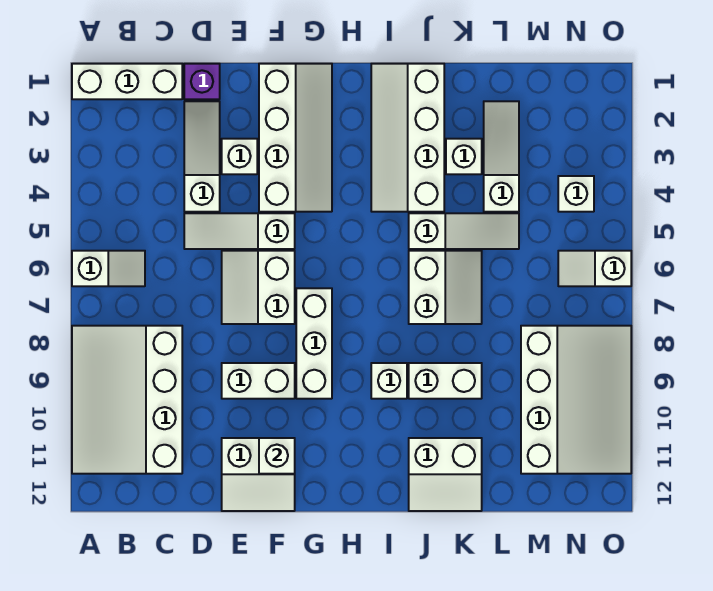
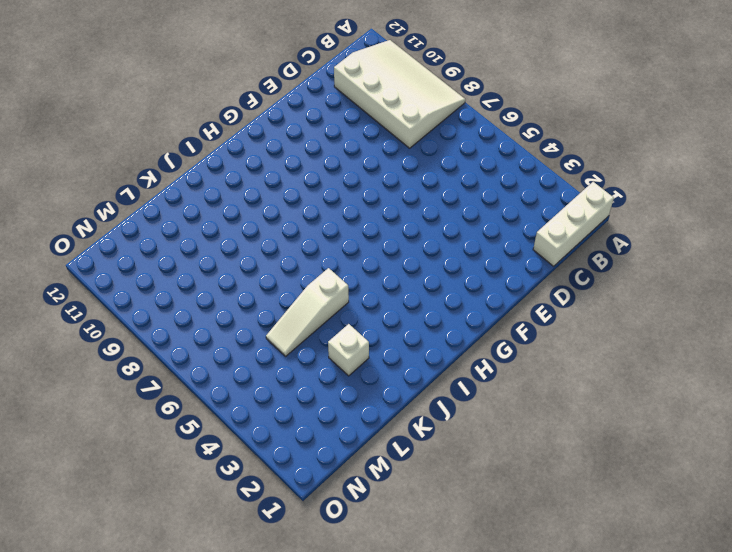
none -> white slope A6:B6 level 1 top A
none -> purple brick D1 level 1
none -> white slope D2:D4 level 1 top 4

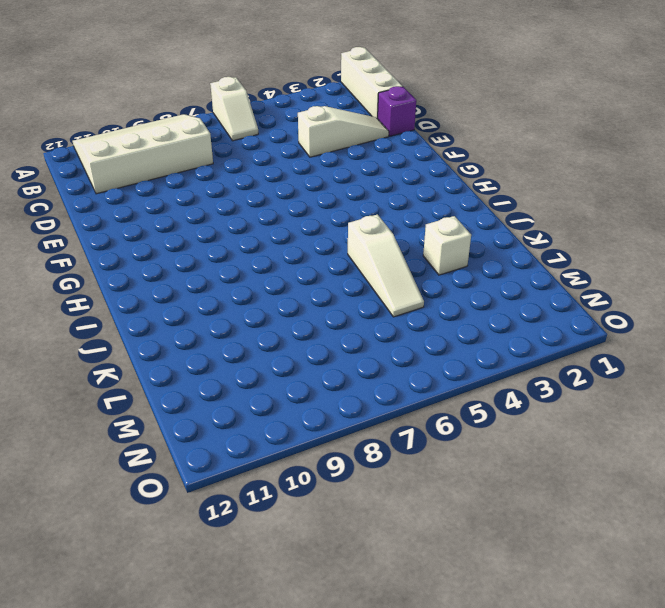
none -> white slope D5:F5 level 1 top F
none -> white brick E3 level 1
none -> white slope E6:F7 level 1 top F

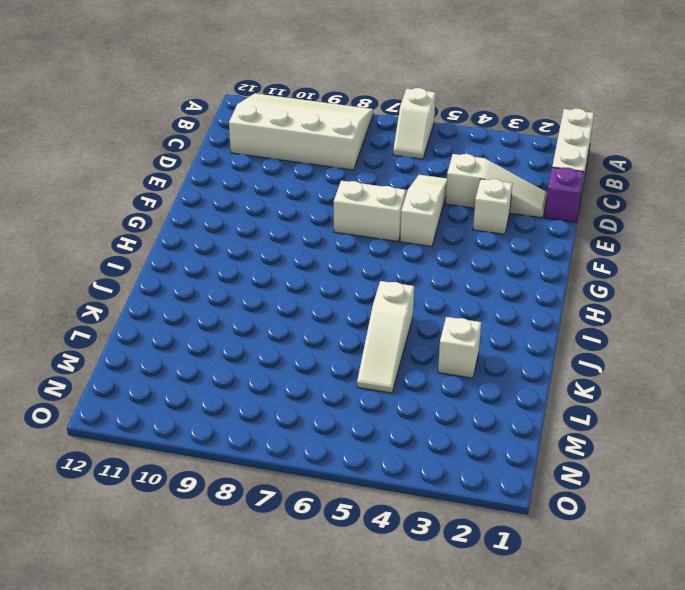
none -> white brick E9:F9 level 1
none -> white slope E11:F12 level 1 top 11
none -> white slope F1:G4 level 1 top F

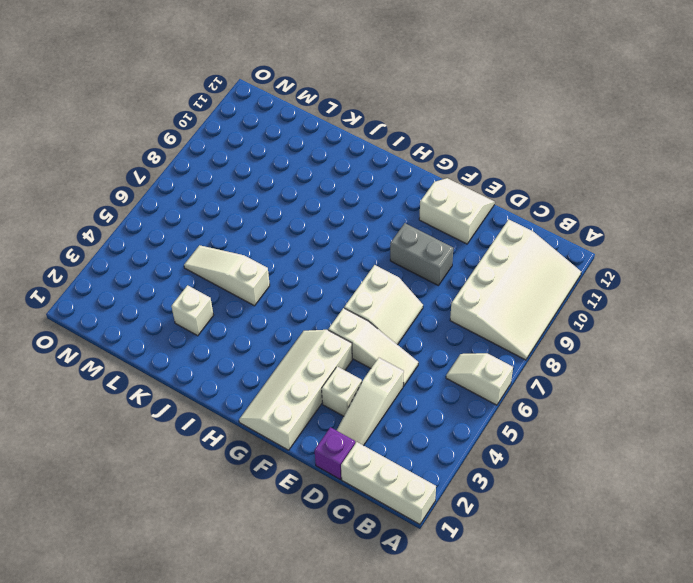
grey brick E9:F9 level 1 -> white brick E9:F9 level 1
none -> white brick G7:G9 level 1
none -> white slope I1:J4 level 1 top J
none -> white brick I9 level 1

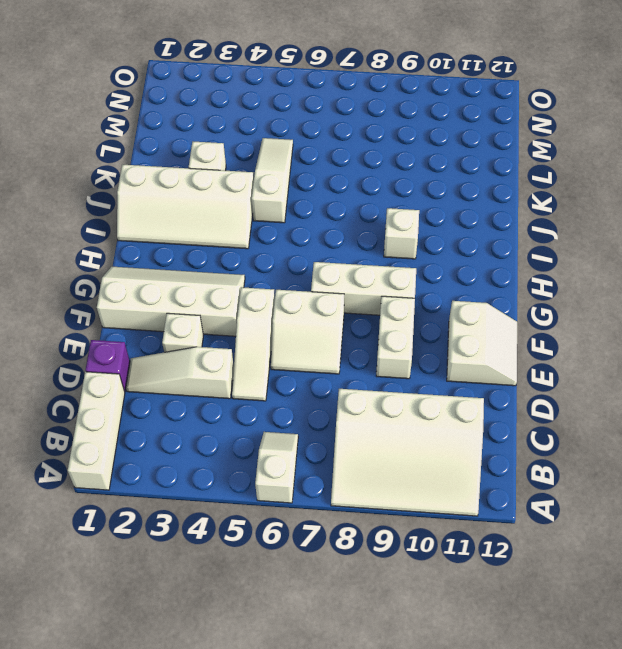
none -> white slope J6:K7 level 1 top J
none -> white brick J9:K9 level 1
none -> white slope J11:K12 level 1 top 11

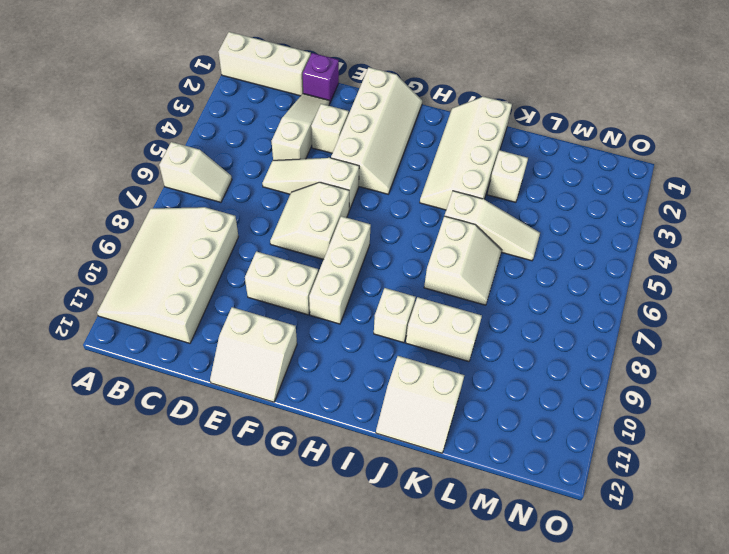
none -> white slope L2:L4 level 1 top 4
none -> white slope M8:O11 level 1 top M
none -> white brick N4 level 1

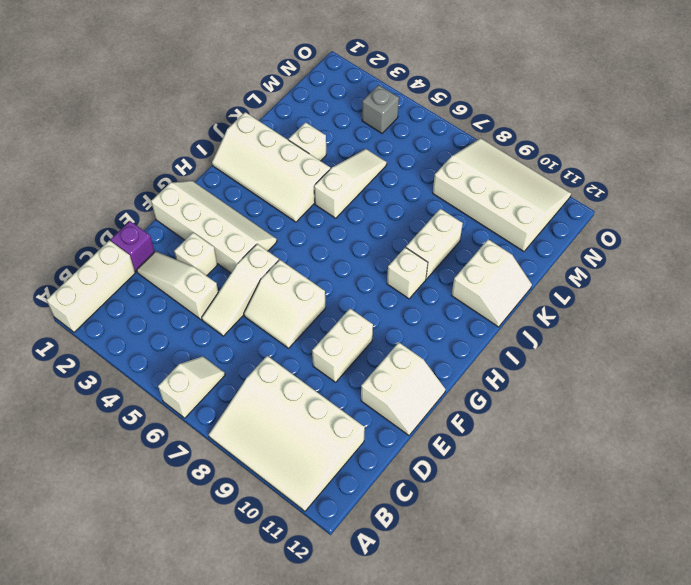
grey brick N4 level 1 -> white brick N4 level 1
none -> white brick G7:G9 level 1
none -> white slope J6:K7 level 1 top J
none -> white slope L2:L4 level 1 top 4

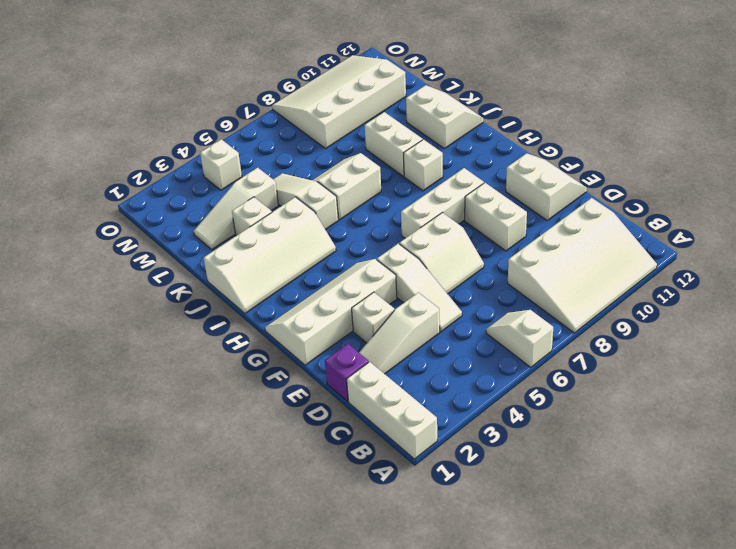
none -> white slope N6:O6 level 1 top O
none -> white brick F11 level 2

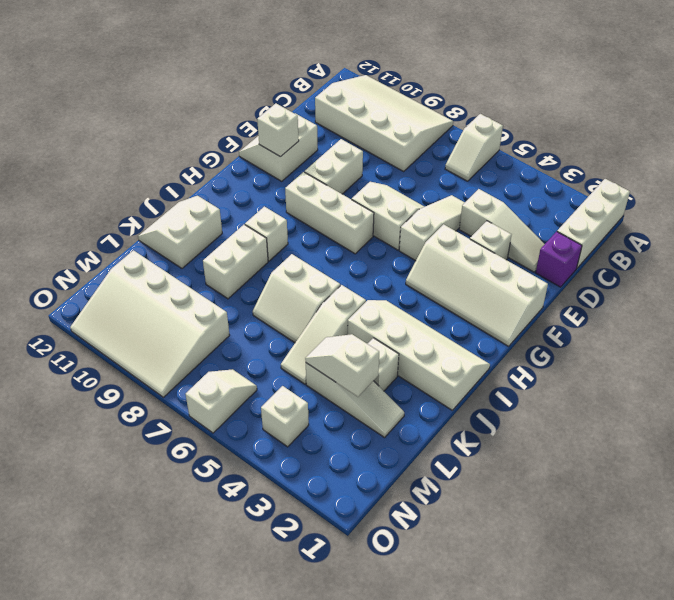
white slope L3:L4 level 2 top 3 -> none

